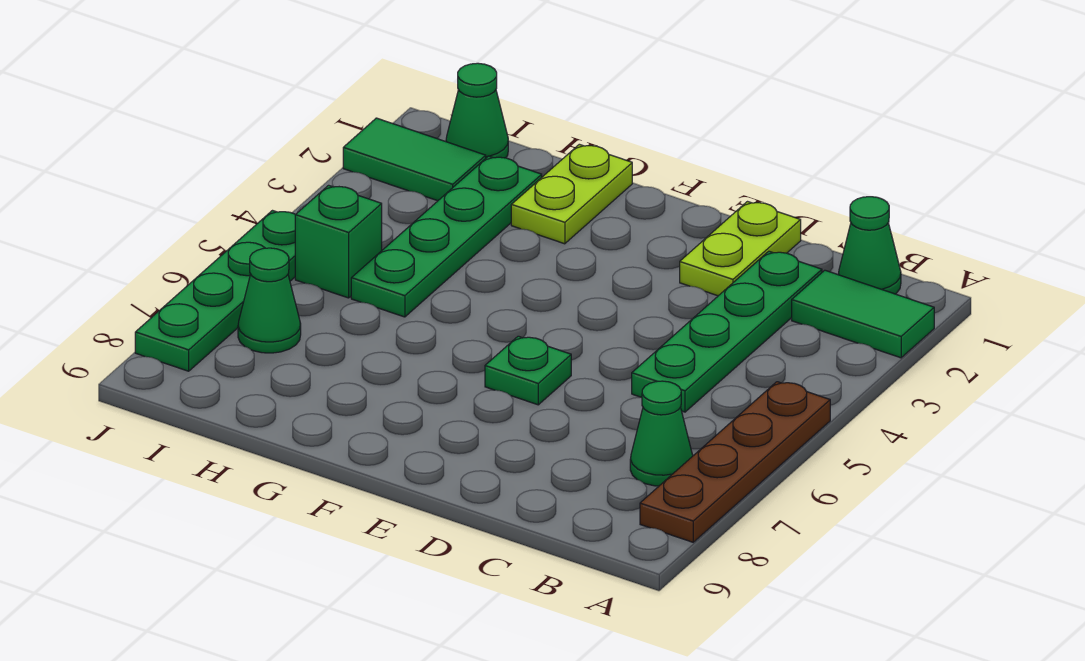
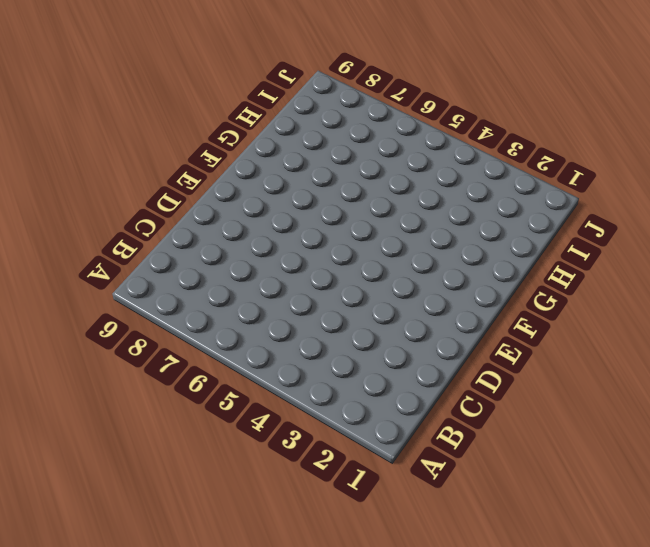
none -> green tile A2:B2 level 1
none -> brown plate A5:A8 level 1
none -> green cone B1 level 1

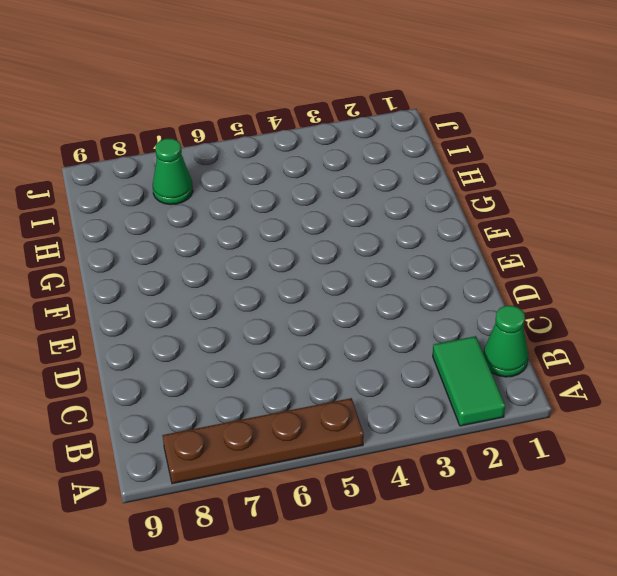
none -> green cone B7 level 1
none -> green plate C2:C5 level 1
none -> lime plate D1:D2 level 1

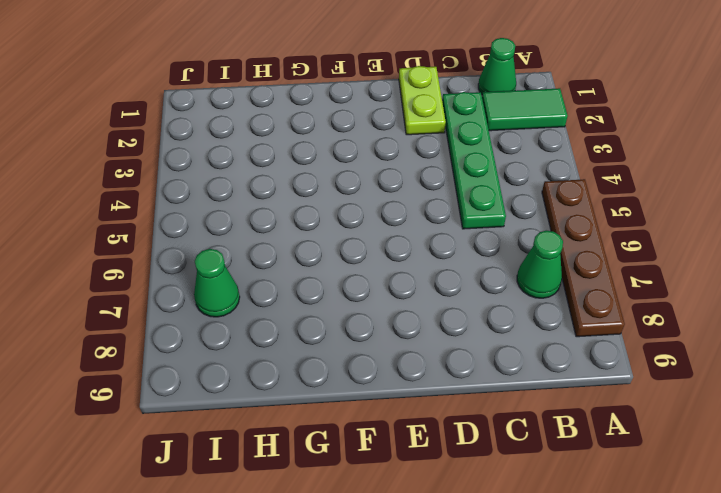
none -> green plate E6 level 1
none -> lime plate G1:G2 level 1
none -> green plate H2:H5 level 1

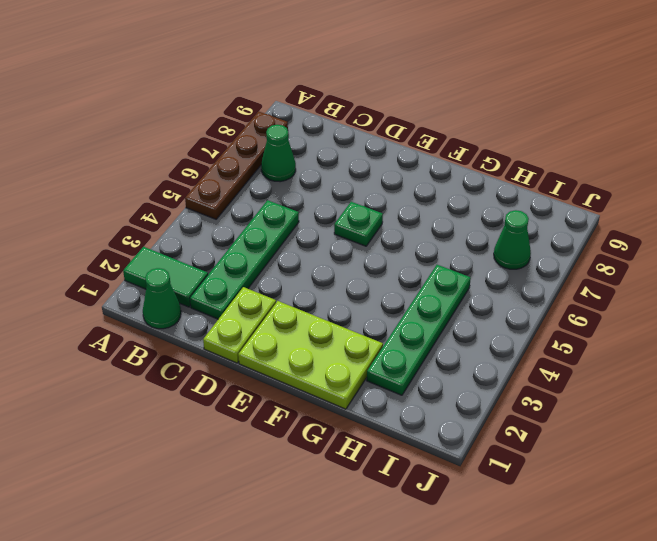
lime plate E1:G2 level 1 -> lime plate G1:G2 level 1
none -> green cone I1 level 1
none -> green tile I2:J2 level 1
none -> green brick I5 level 1

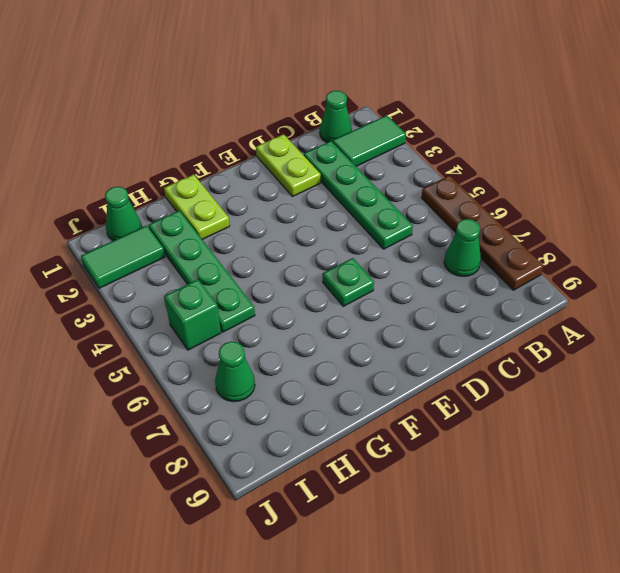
none -> green plate J5:J8 level 1

